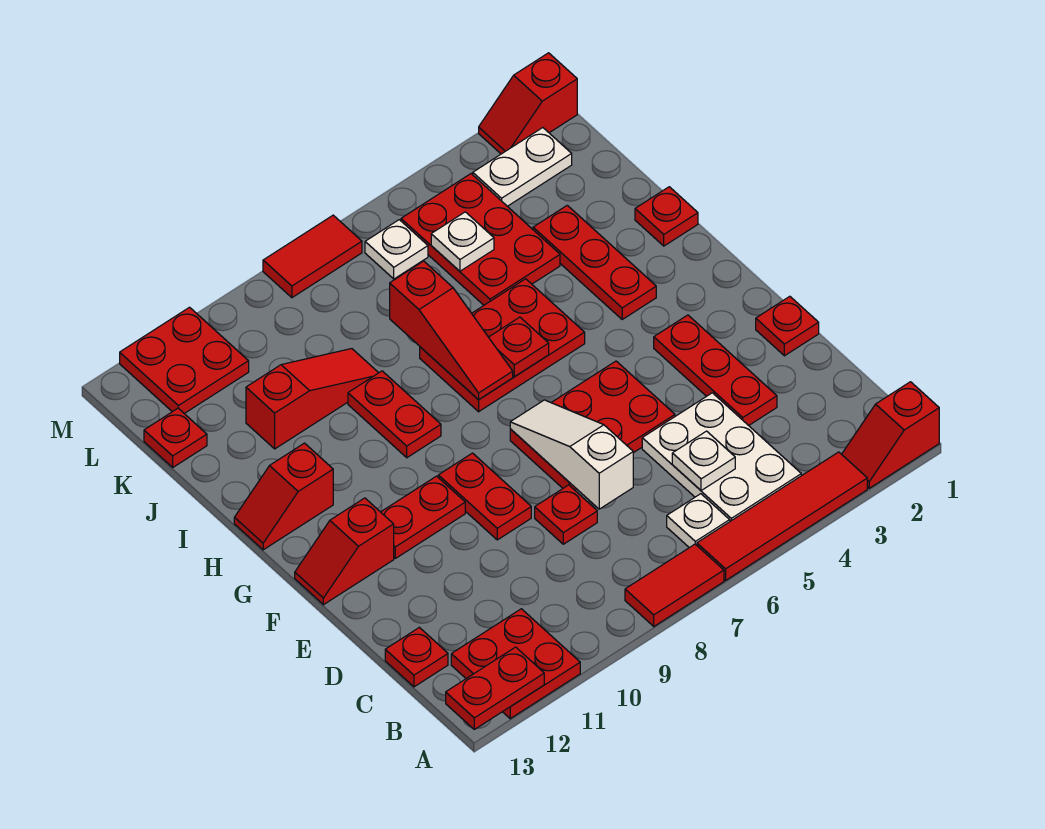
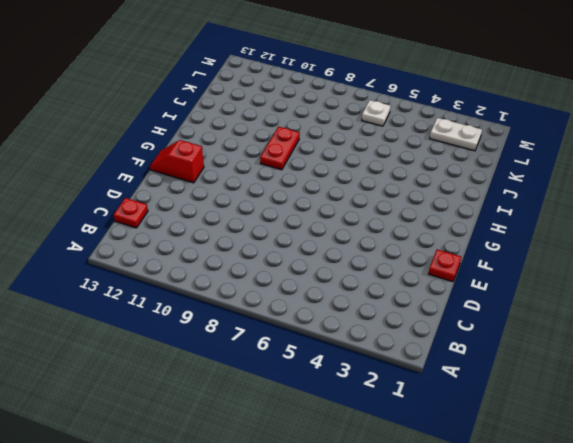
none -> red slope A1:A2 level 1 top 1
none -> red tile A3:A6 level 1
none -> red tile A7:A8 level 1
none -> red plate A11:B12 level 1

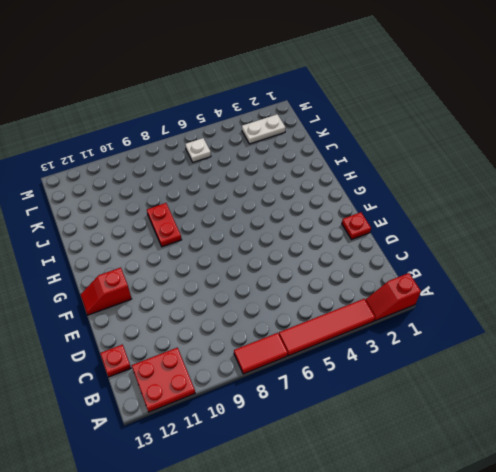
none -> white plate B4:D5 level 1
none -> white plate B6 level 1
none -> red plate D3:F3 level 1
none -> red plate D8 level 1

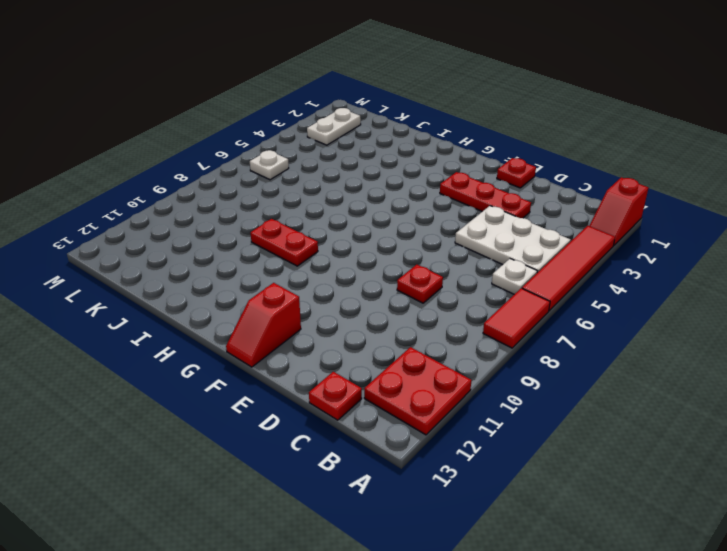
none -> red plate E5:F7 level 1
none -> red plate E9:F9 level 1
none -> red plate F10:F11 level 1
none -> red plate H3:J3 level 1

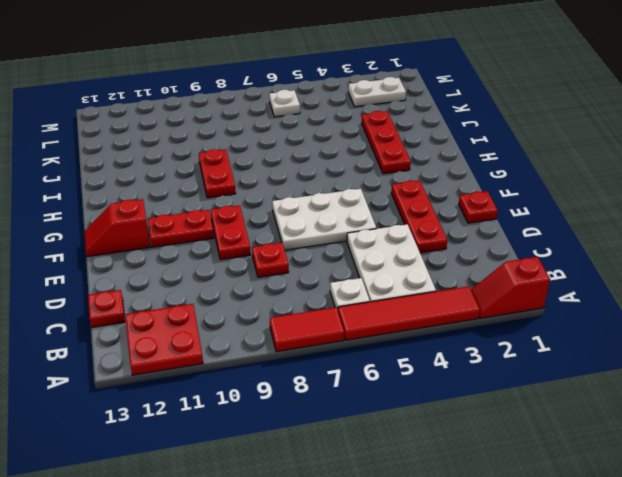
white plate E5:F7 level 1 -> red plate E5:F7 level 1
none -> red plate H5:I7 level 1
none -> red slope H12:H13 level 1 top 12
none -> red plate I1 level 1
none -> red plate J4:L5 level 1

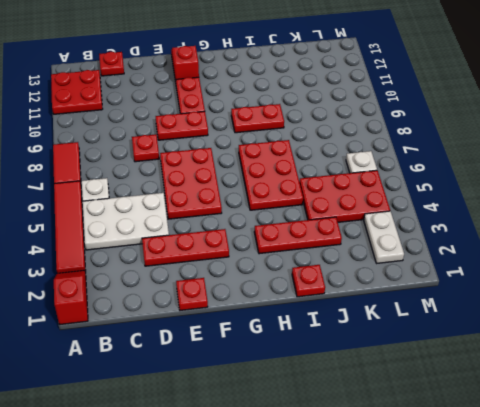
none -> red slope H12:H13 level 1 top 12
none -> red slope J9:J11 level 1 top 11
none -> red plate K13 level 1
none -> red plate L11:M12 level 1

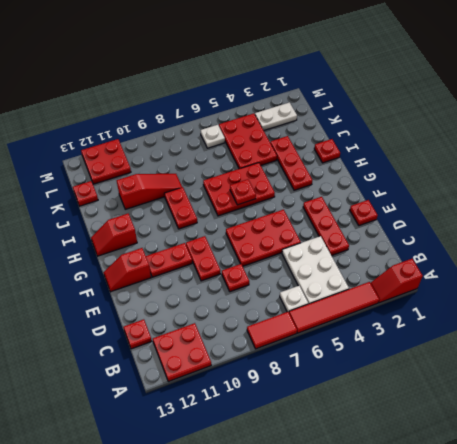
none -> red slope M1:M2 level 1 top 1
none -> red tile M7:M8 level 1
none -> red plate A12:A13 level 2
none -> white plate C5 level 2

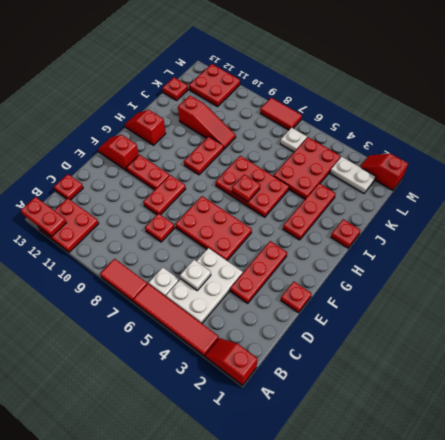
none -> white slope D7:F7 level 2 top D
none -> red slope H7:J7 level 2 top J
none -> white plate K5 level 2

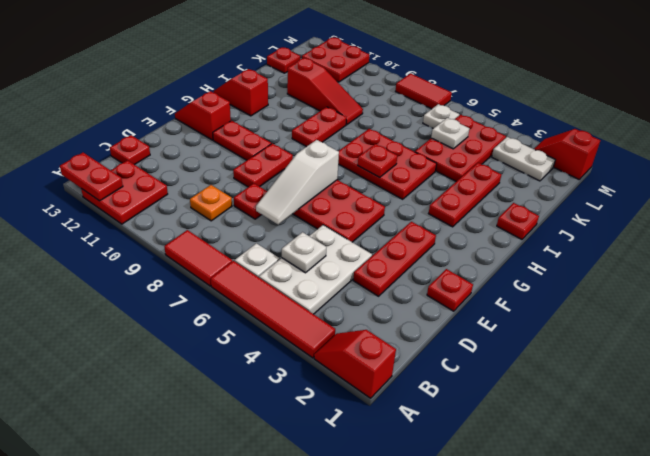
orange plate C9 level 1 -> none
white slope D7:F7 level 2 top F -> white slope D7:F7 level 2 top D
none -> red slope H7:J7 level 2 top J

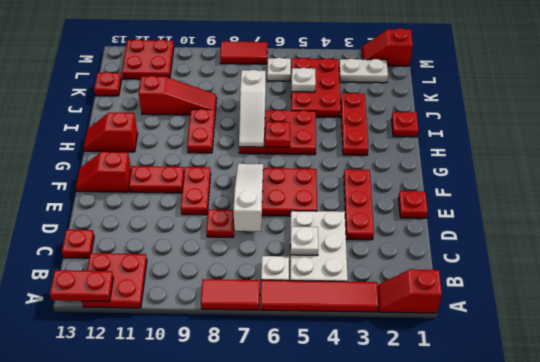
white slope H7:J7 level 2 top J -> red slope H7:J7 level 2 top J

